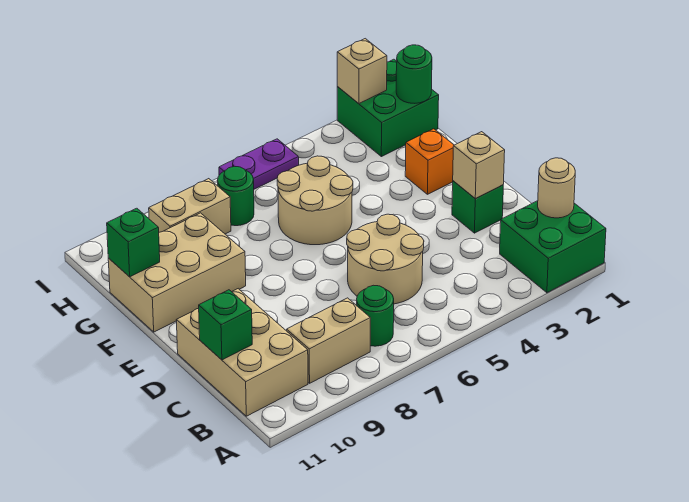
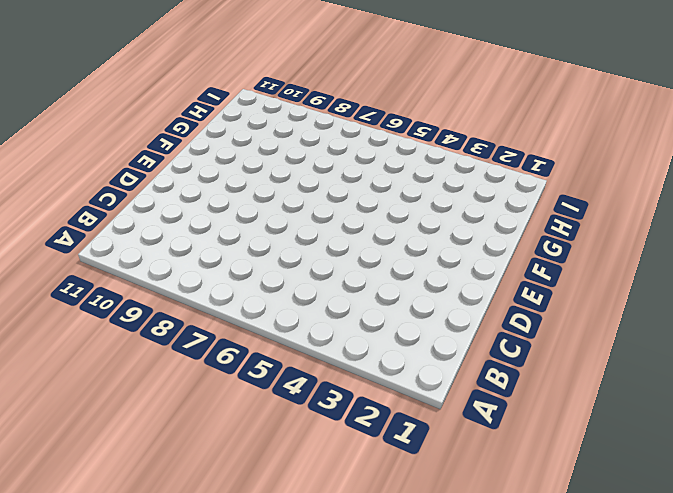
none -> green brick A1:B2 level 1
none -> green round brick B7 level 1
none -> tan brick B8:B9 level 1

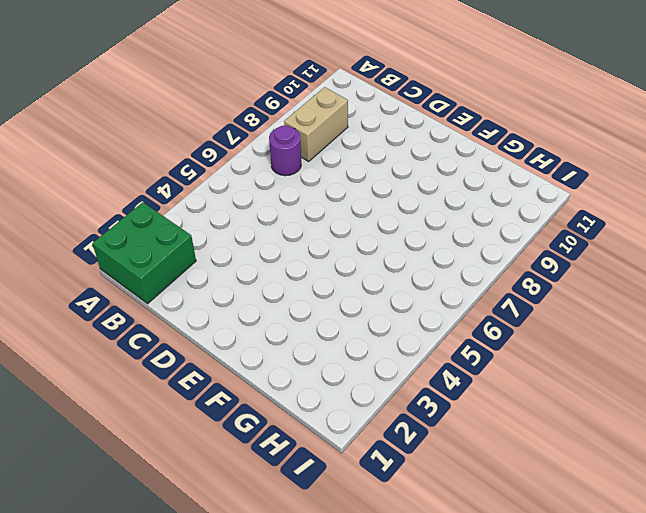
purple round brick B7 level 1 -> green round brick B7 level 1
none -> tan brick B10:D11 level 1
none -> tan round brick C5:D6 level 1
none -> green brick D2 level 1

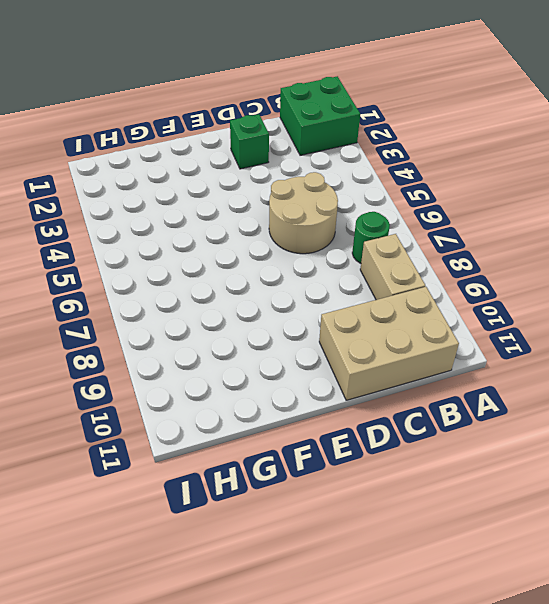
none -> orange brick F2 level 1
none -> tan round brick F5:G6 level 1
none -> tan brick F9:G11 level 1

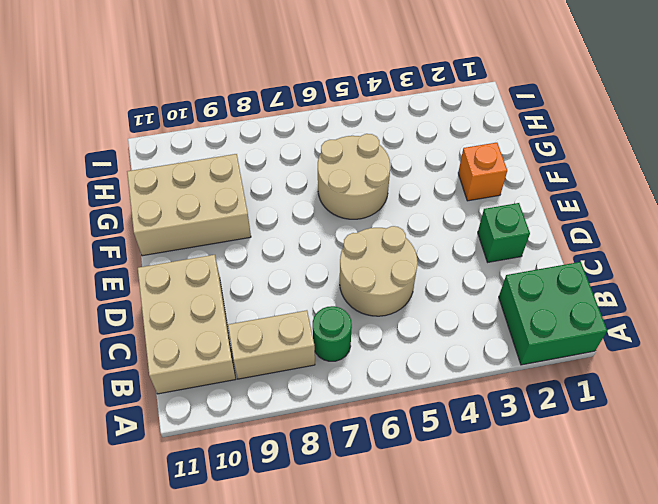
none -> green brick H1:I2 level 1
none -> green round brick H7 level 1
none -> tan brick H8:H9 level 1

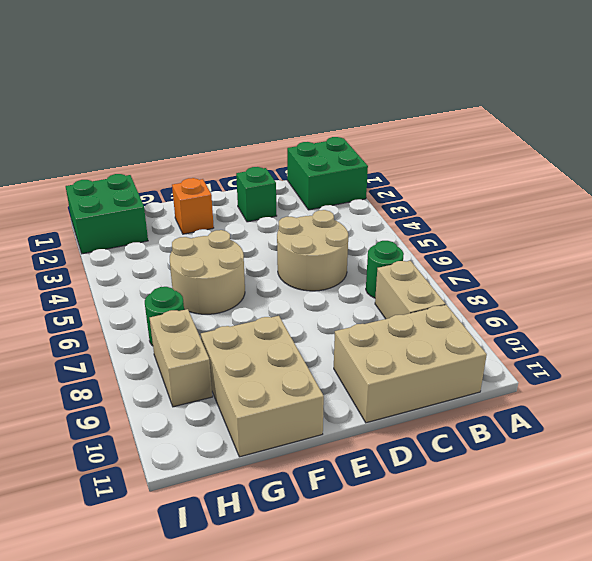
none -> purple plate I5:I6 level 1
none -> tan round brick B1 level 2
none -> green brick C11 level 2

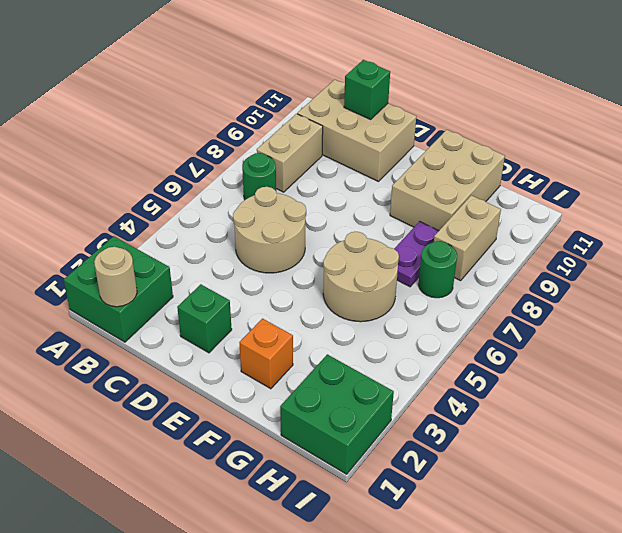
purple plate G7:G8 level 1 -> purple plate I5:I6 level 1
none -> tan brick D2 level 2
none -> green brick G11 level 2
none -> green round brick H1 level 2

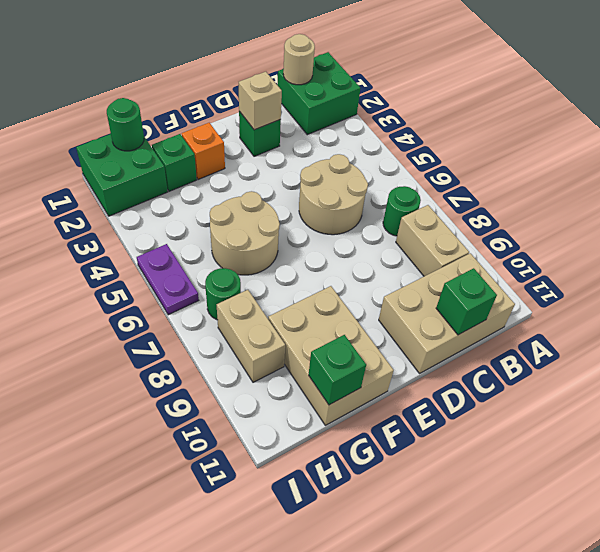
green brick G2 level 1 -> none
none -> tan brick I2 level 2

